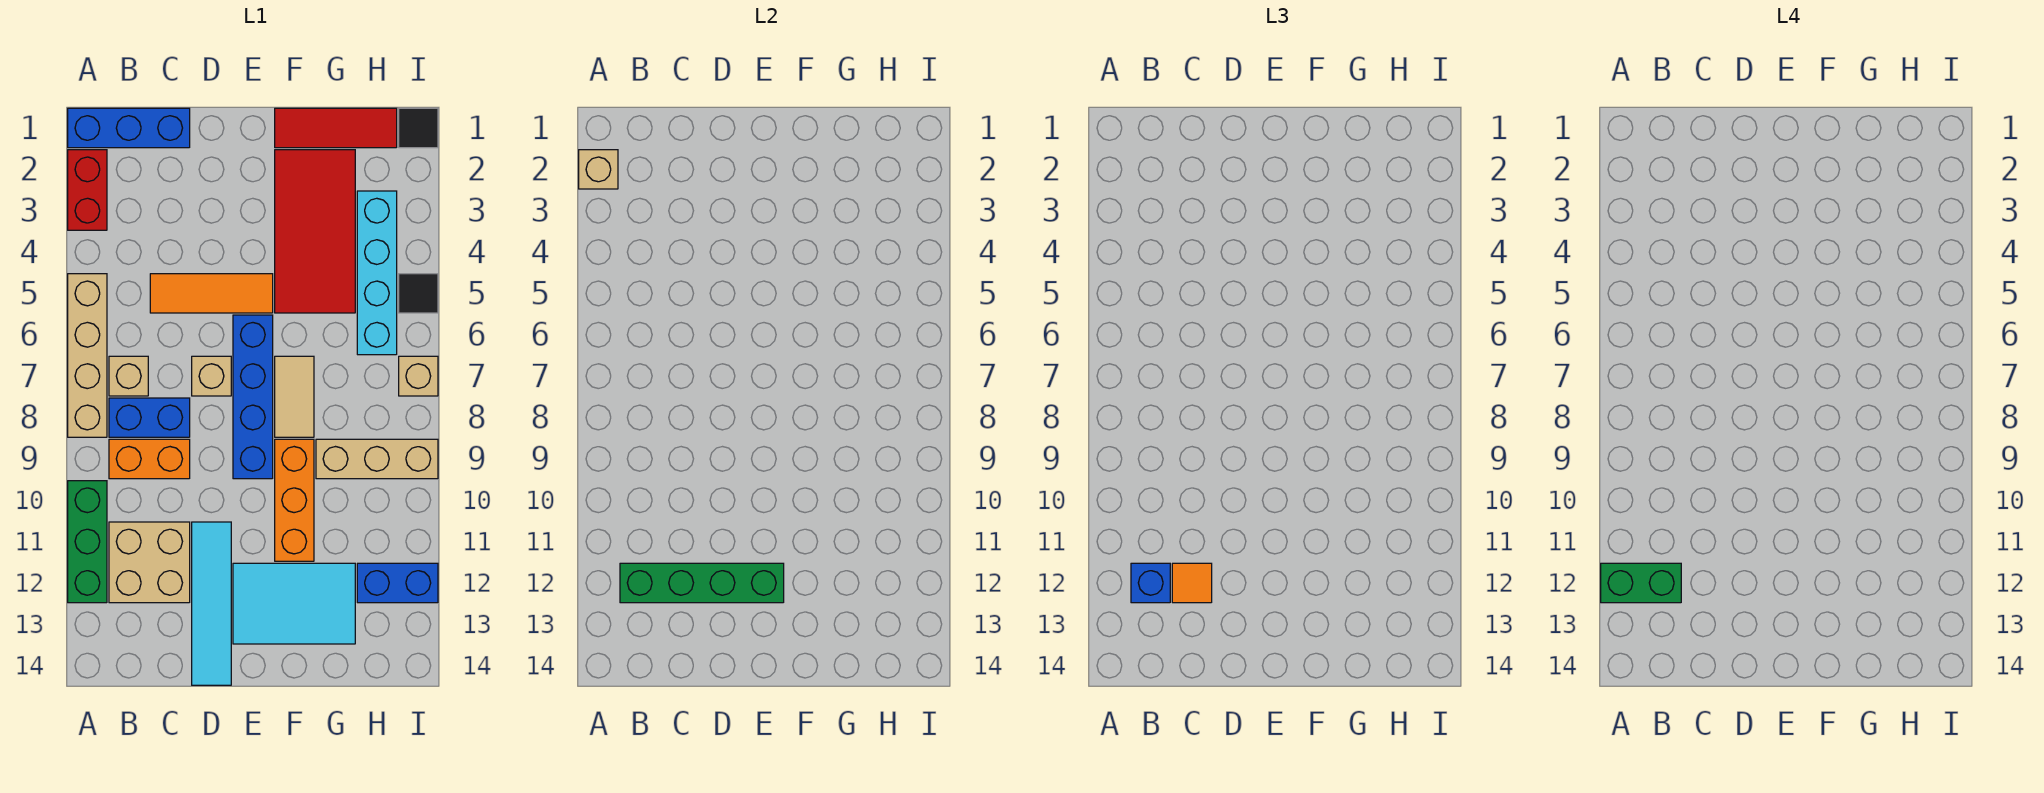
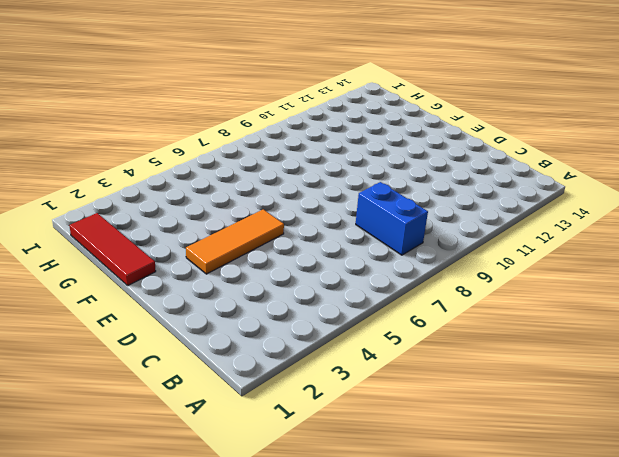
orange tile E3:E5 level 1 -> orange tile C5:E5 level 1
none -> blue brick A1:C1 level 1
none -> red brick A2:A3 level 1
none -> tan brick A5:A8 level 1

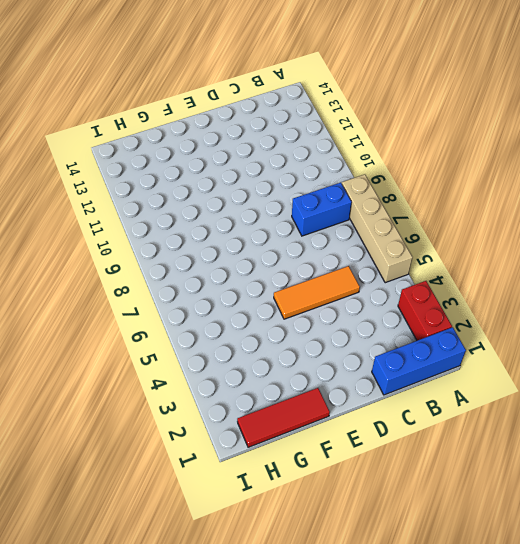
none -> green brick A10:A12 level 1
none -> tan brick B7 level 1
none -> orange brick B9:C9 level 1

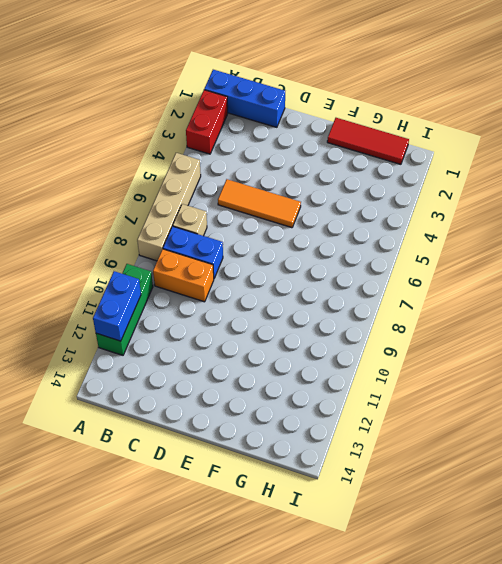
blue brick A11:A12 level 2 -> blue brick H12:I12 level 1
none -> tan brick B11:C12 level 1
none -> tan brick D7 level 1
none -> cyan tile D11:D14 level 1

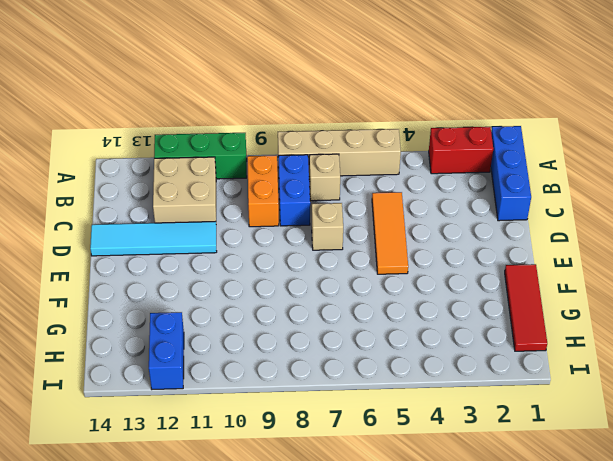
none -> blue brick E6:E9 level 1
none -> cyan tile E12:G13 level 1
none -> red tile F2:G5 level 1

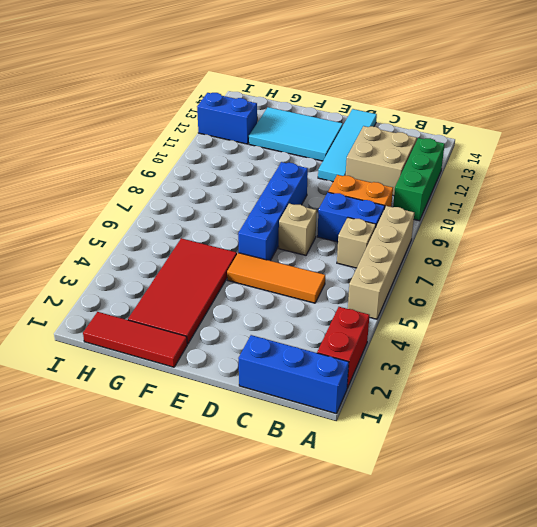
none -> tan tile F7:F8 level 1
none -> orange brick F9:F11 level 1
none -> tan brick G9:I9 level 1

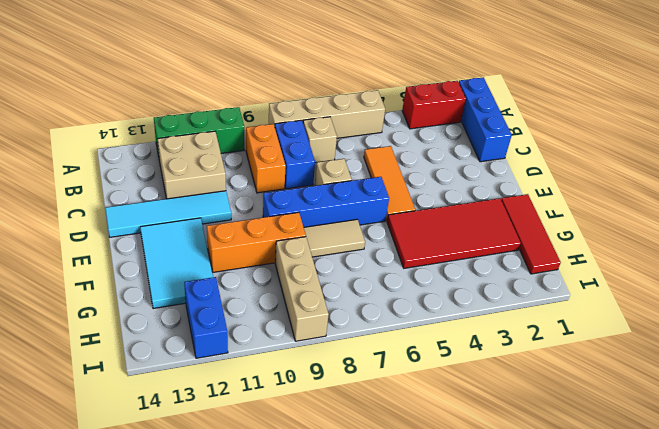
none -> cyan brick H3:H6 level 1
none -> black tile I1 level 1
none -> black tile I5 level 1

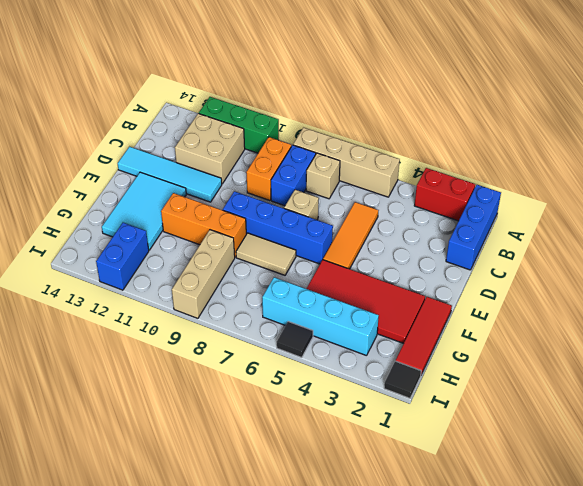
none -> tan brick I7 level 1
none -> tan brick A2 level 2
none -> green brick B12:E12 level 2

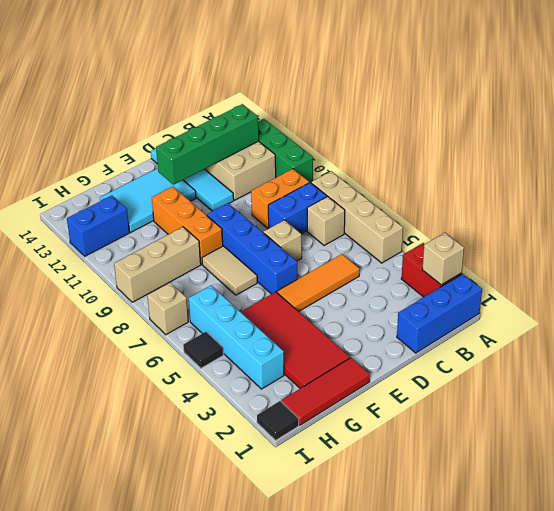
none -> blue brick B12 level 3
none -> orange tile C12 level 3
none -> green brick A12:B12 level 4

